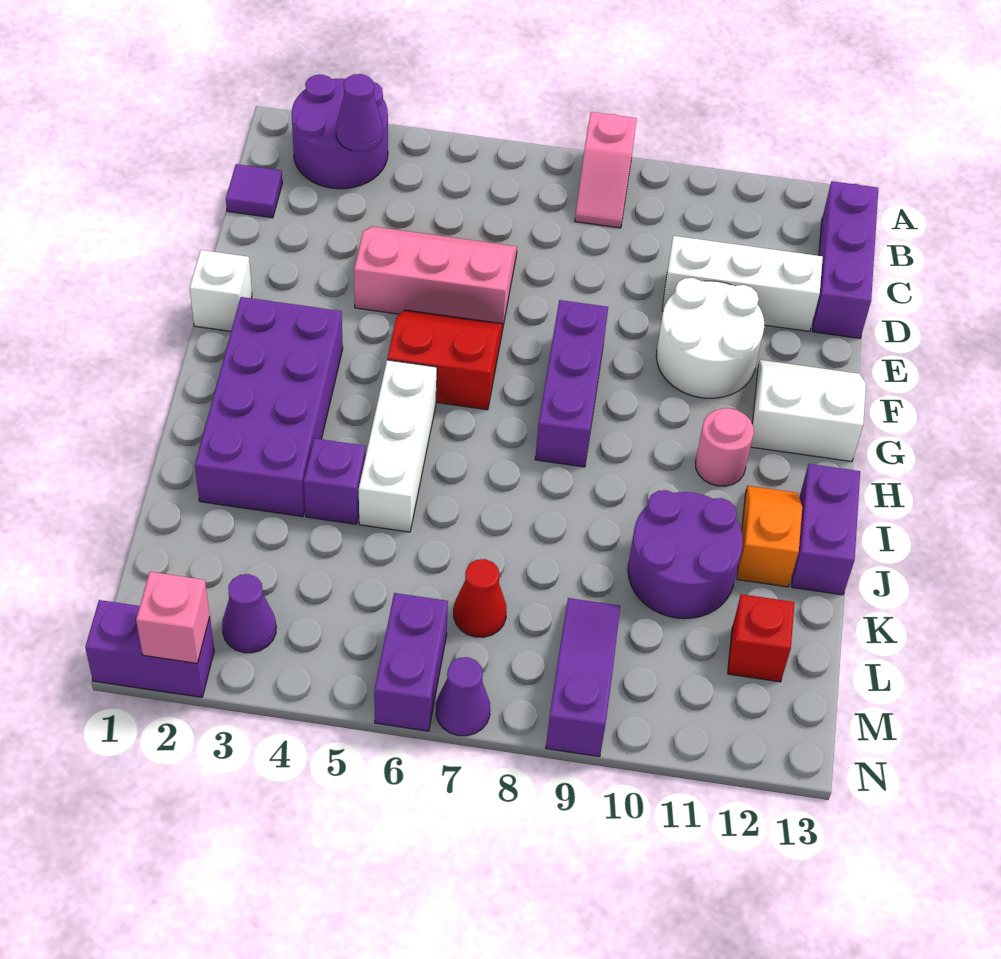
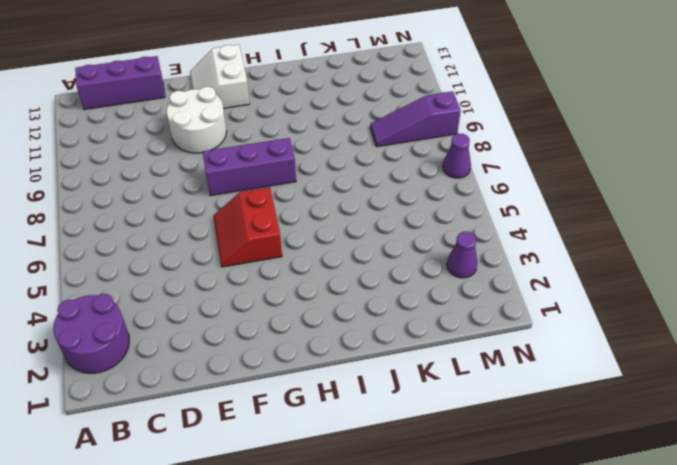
none -> pink slope A8:B8 level 1 top A
none -> purple tile C1 level 1
none -> pink slope D4:E6 level 1 top E

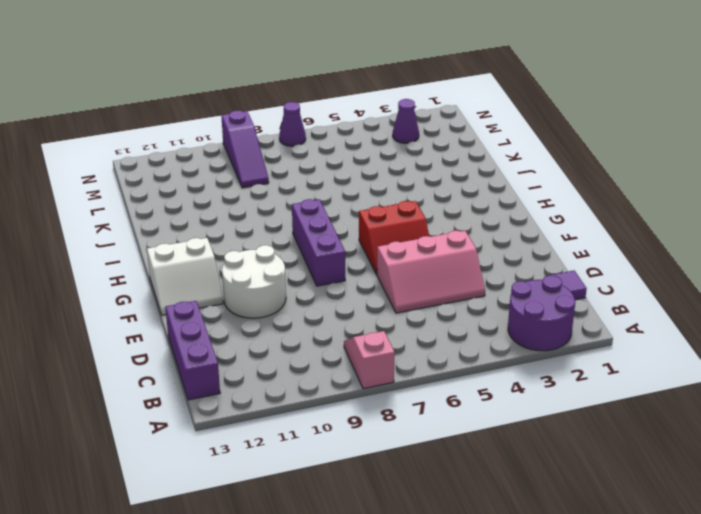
none -> white brick D10:D12 level 1
none -> white brick F1 level 1
none -> purple brick G2:J3 level 1

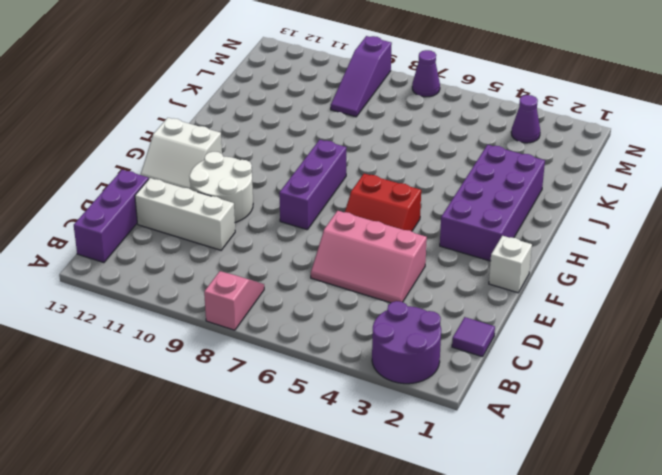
none -> white brick H5:J5 level 1
none -> pink round brick H11 level 1
none -> orange slope I12:J12 level 1 top J

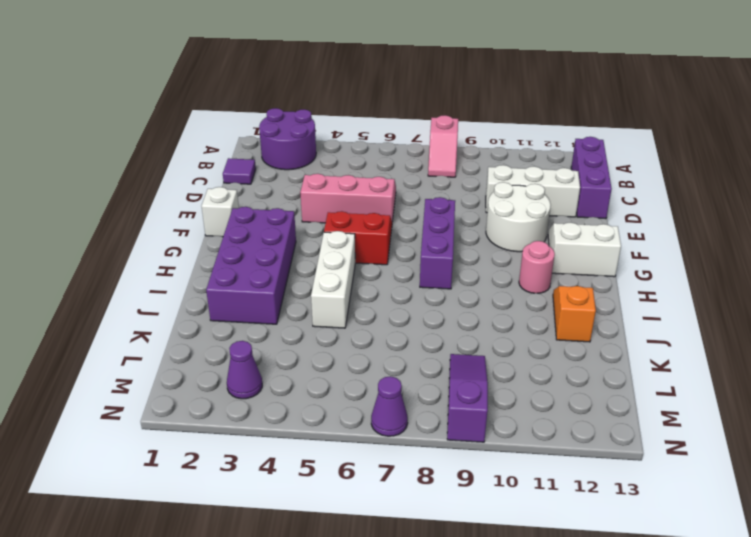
none -> purple brick I13:J13 level 1
none -> purple brick J4 level 1
none -> purple round brick J10:K11 level 1

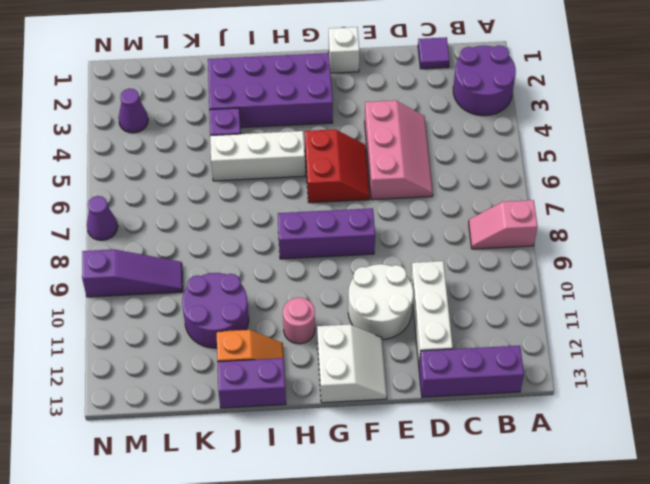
none -> red cone L7 level 1
none -> red brick L12 level 1
none -> purple brick M6:N6 level 1

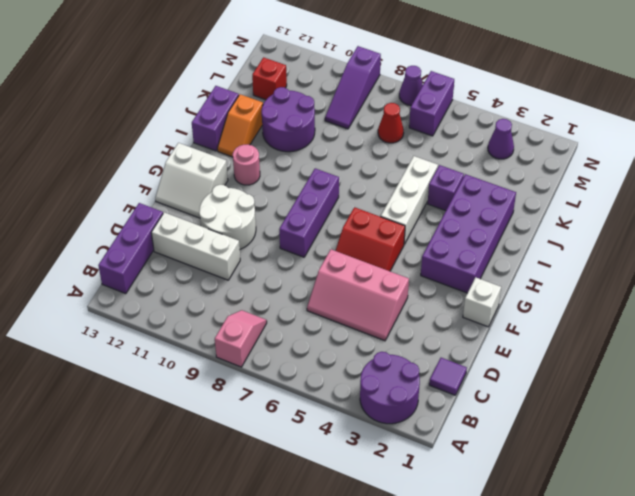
none -> purple brick N1:N2 level 1
none -> purple cone B3 level 2
none -> pink brick N2 level 2

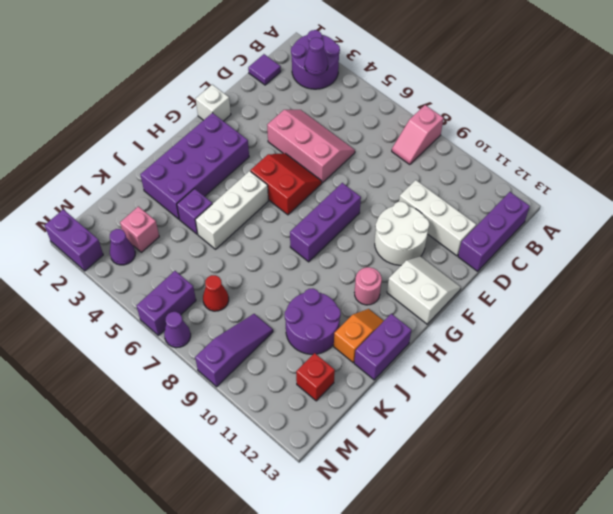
pink brick L3 level 1 -> pink brick N2 level 2

